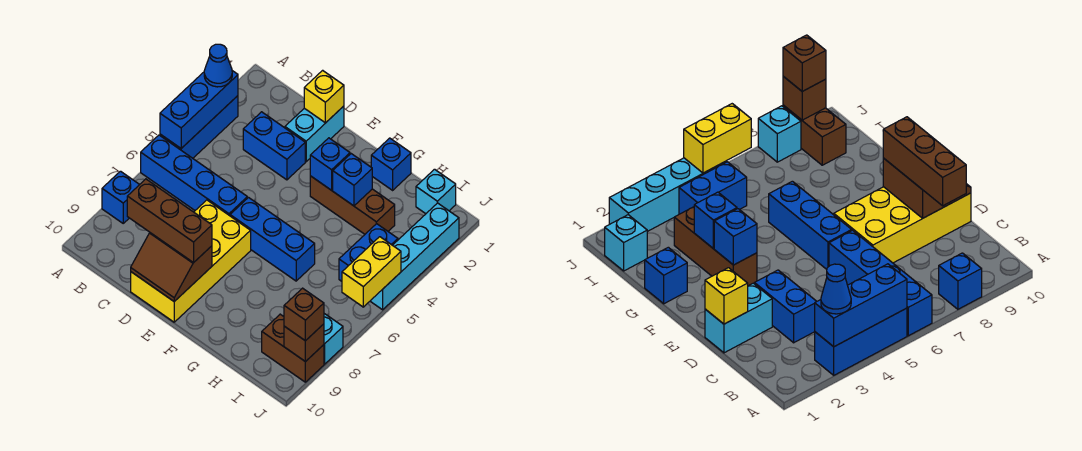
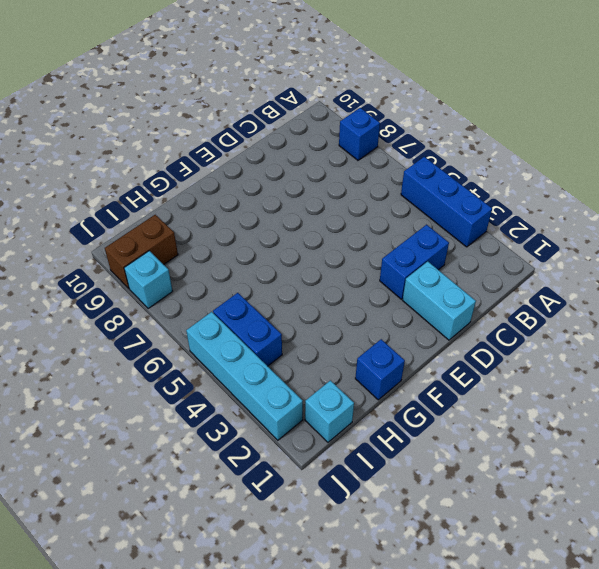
none -> blue brick A6:D6 level 1
none -> yellow brick D7:E10 level 1
none -> blue brick E6:G6 level 1

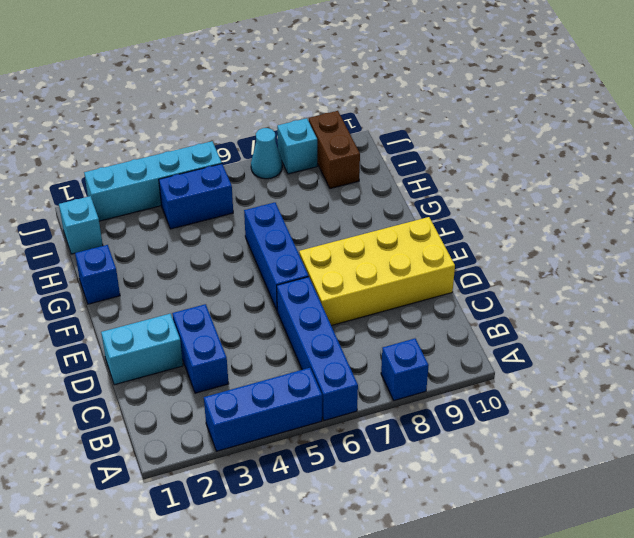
cyan cone J7 level 1 -> none
none -> brown brick F3:H3 level 1
none -> blue brick A3:A5 level 2
none -> yellow brick D1 level 2

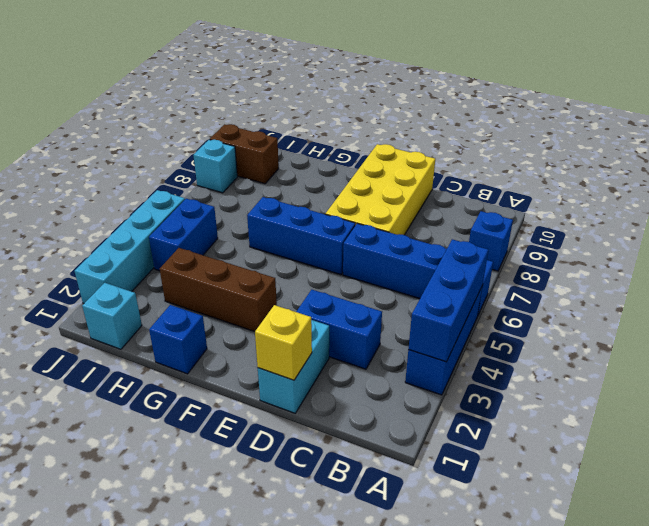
none -> brown slope D9:E10 level 2 top 9
none -> blue brick F3 level 2
none -> blue brick G3 level 2

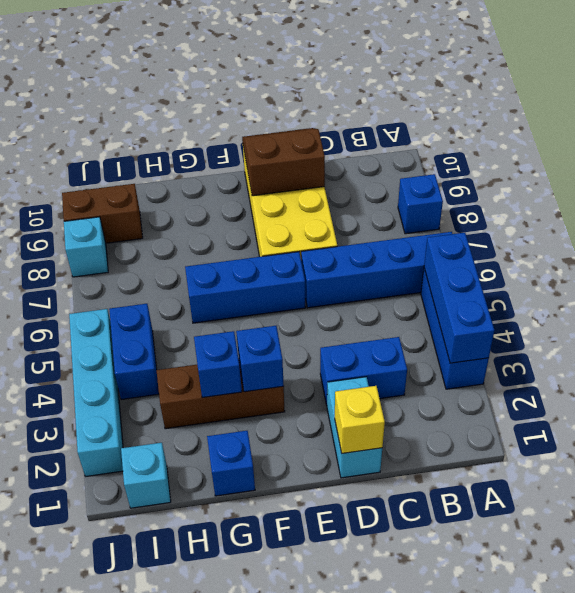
none -> yellow brick J5:J6 level 2
none -> brown brick J9 level 2
none -> blue cone A3 level 3

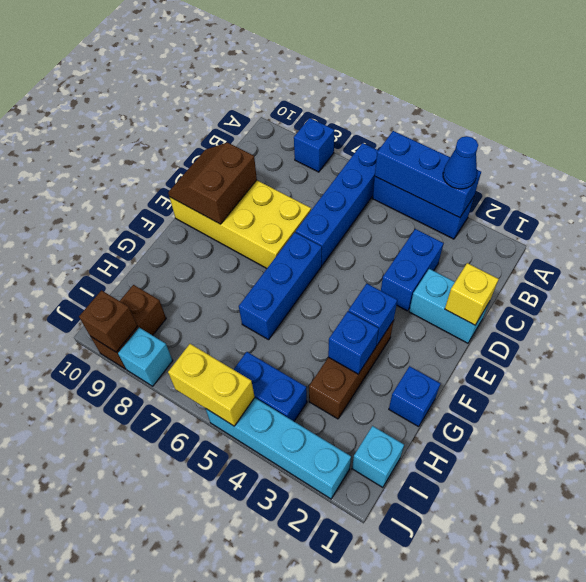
none -> brown brick C9:E9 level 3
none -> brown brick J9 level 3

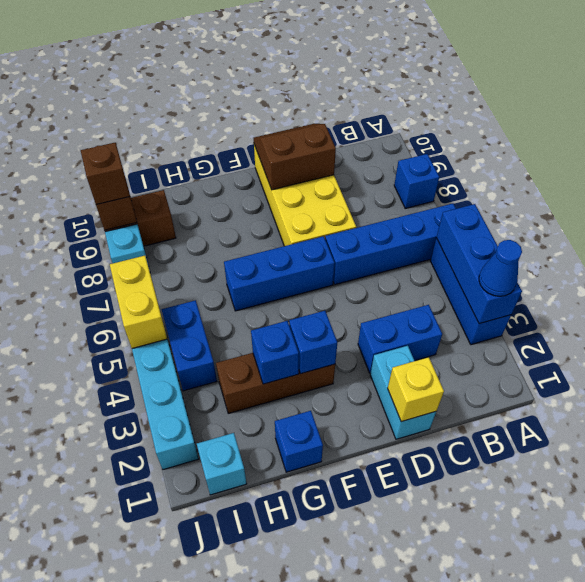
none -> brown brick C9:E9 level 3

